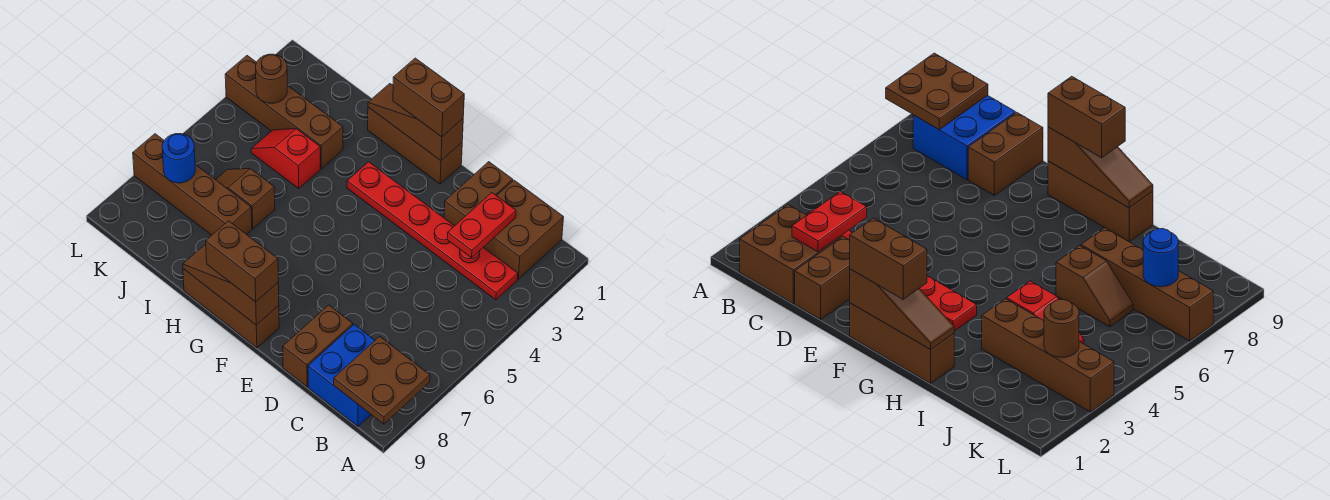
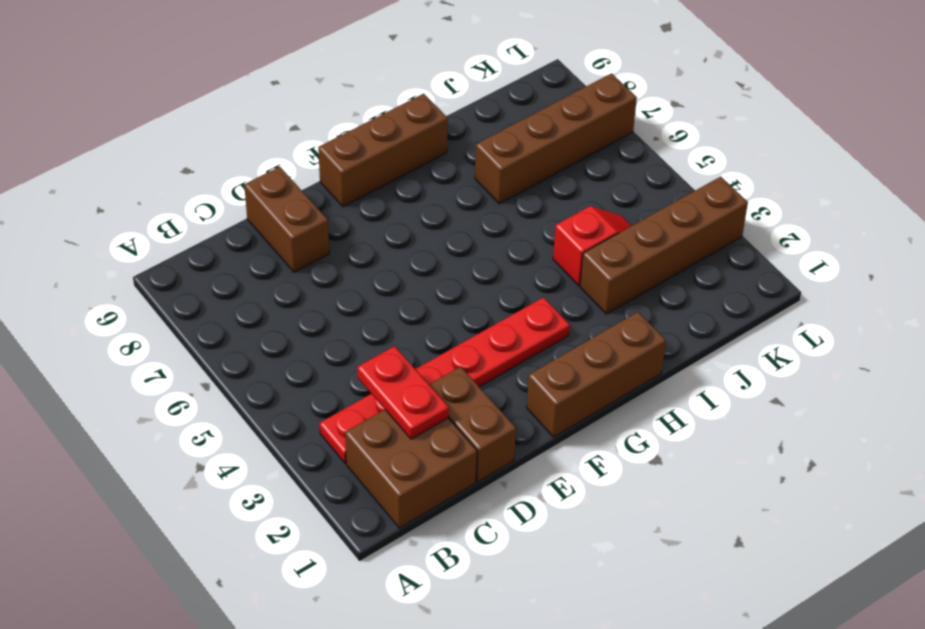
none -> blue brick B8:C9 level 1
none -> brown slope I6:J6 level 1 top I
none -> brown plate A8:B9 level 2

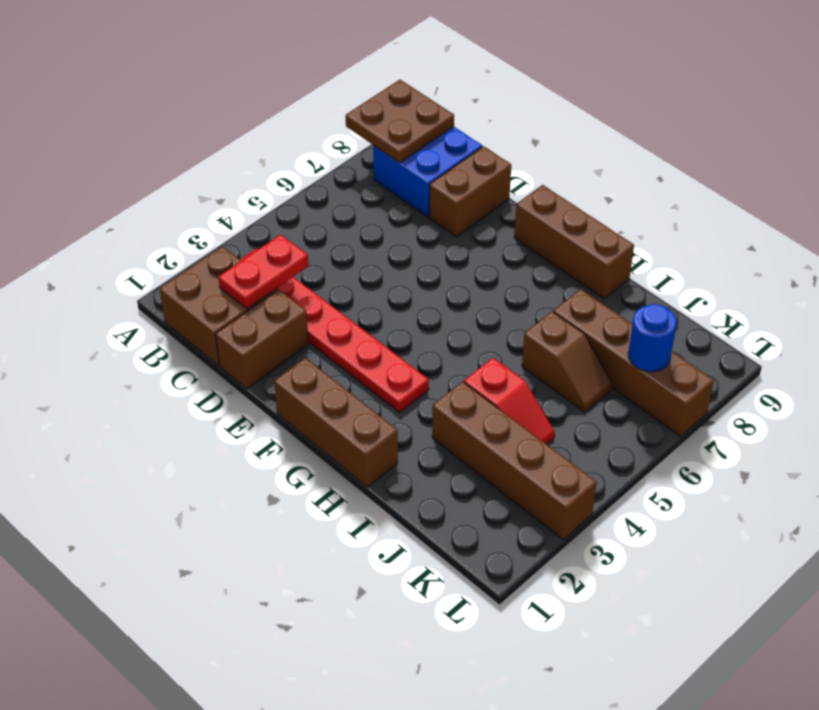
none -> brown slope F1:H1 level 2 top F
none -> brown slope F9:H9 level 2 top F
none -> brown round brick K3 level 2

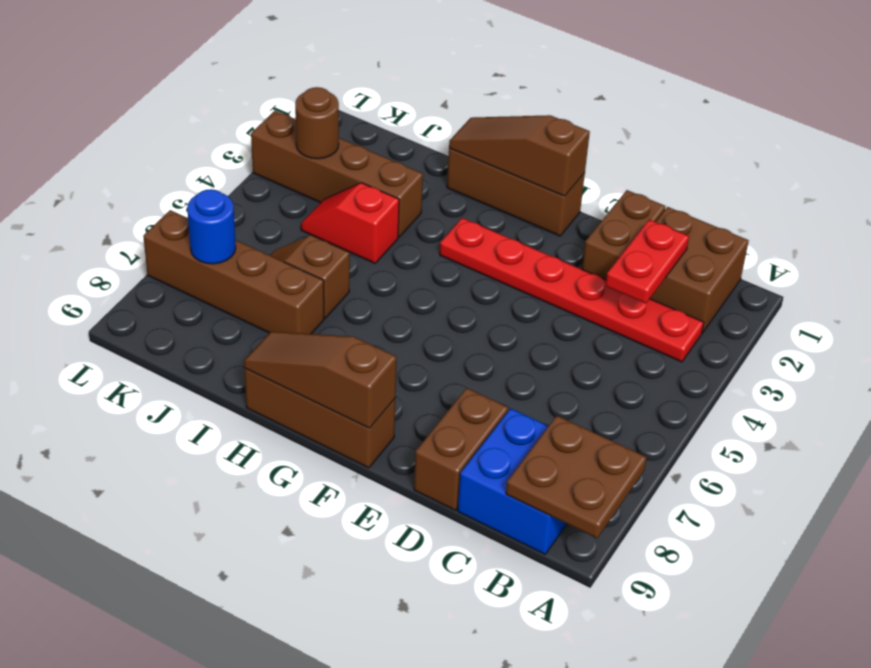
none -> brown brick F1:G1 level 3
none -> brown brick F9:G9 level 3

